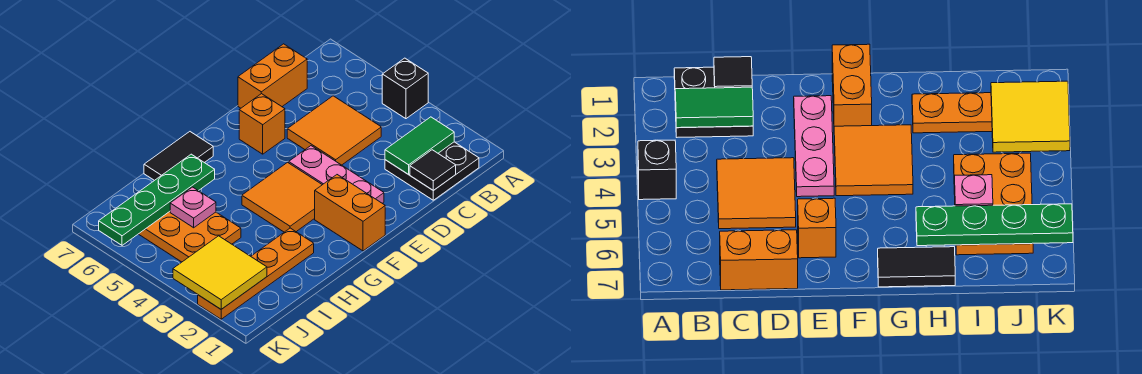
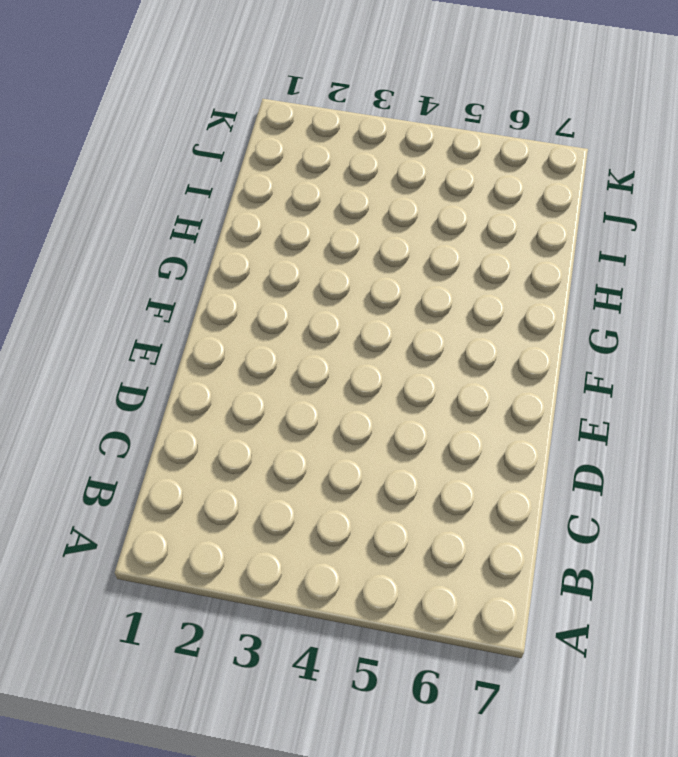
none -> black brick A4 level 1
none -> black plate B1:C2 level 1
none -> orange tile C4:D5 level 1

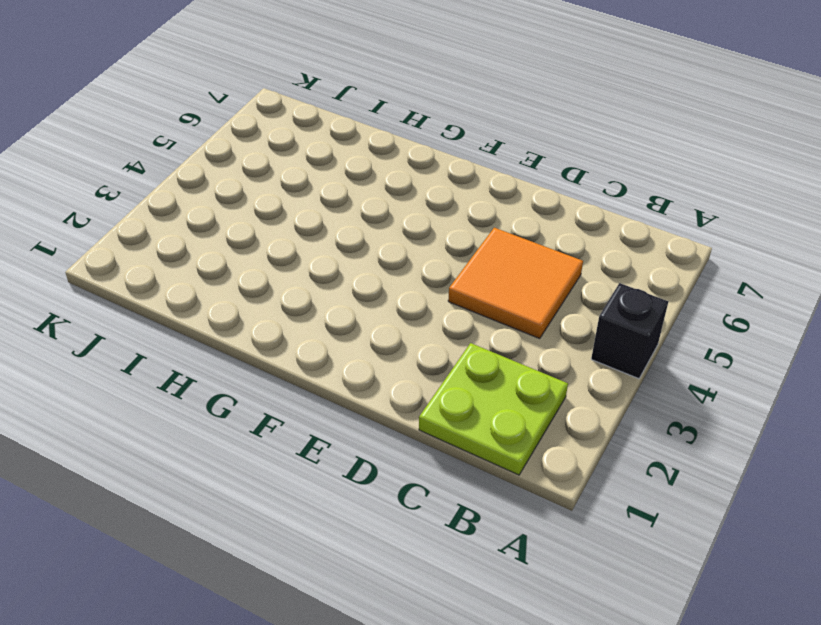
lime plate B1:C2 level 1 -> black plate B1:C2 level 1
none -> orange brick C7:D7 level 1
none -> pink plate E2:E4 level 1
none -> orange brick E6 level 1

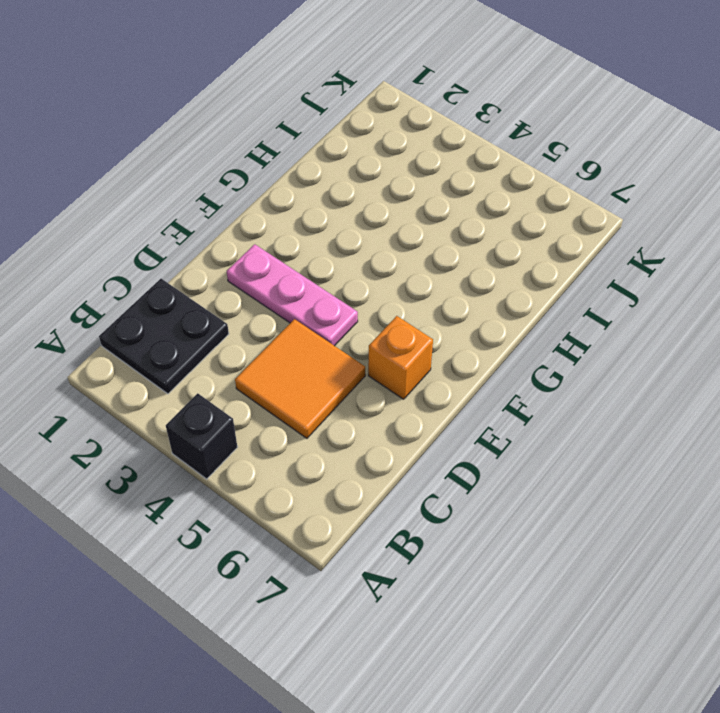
none -> orange brick C7:D7 level 1
none -> orange brick F1:F2 level 1
none -> orange tile F3:G4 level 1

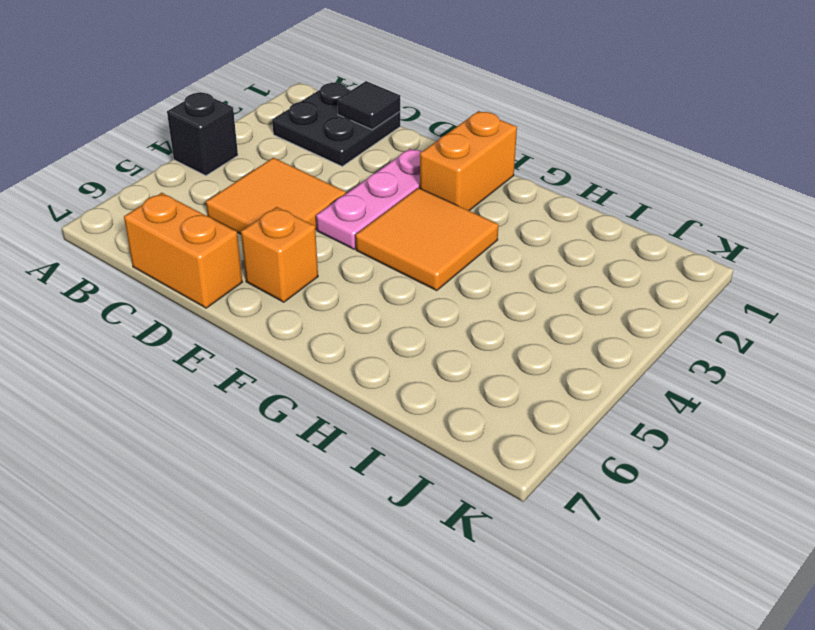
none -> black tile G7:H7 level 1
none -> orange plate H2:K2 level 1
none -> orange plate I4:J6 level 1

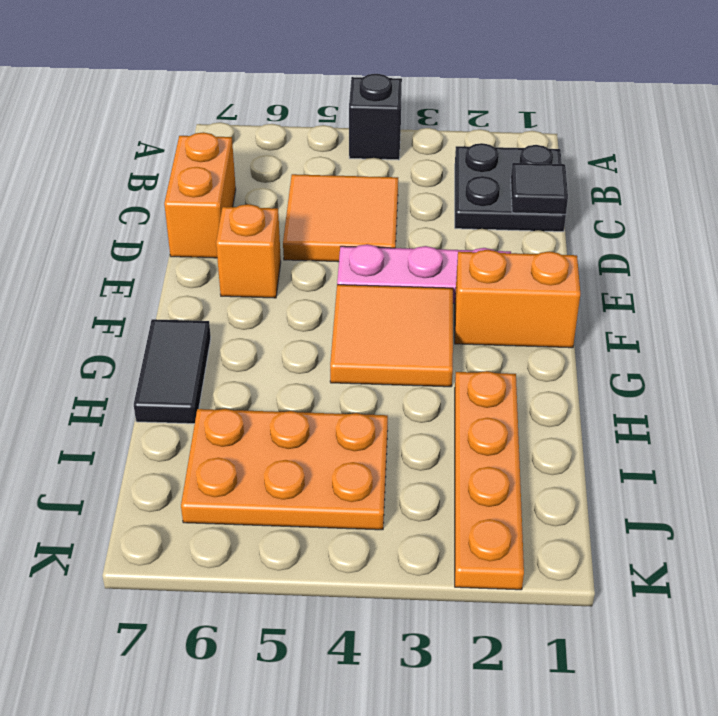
none -> green tile B2:C2 level 2
none -> green plate H6:K6 level 2
none -> pink plate I5 level 2

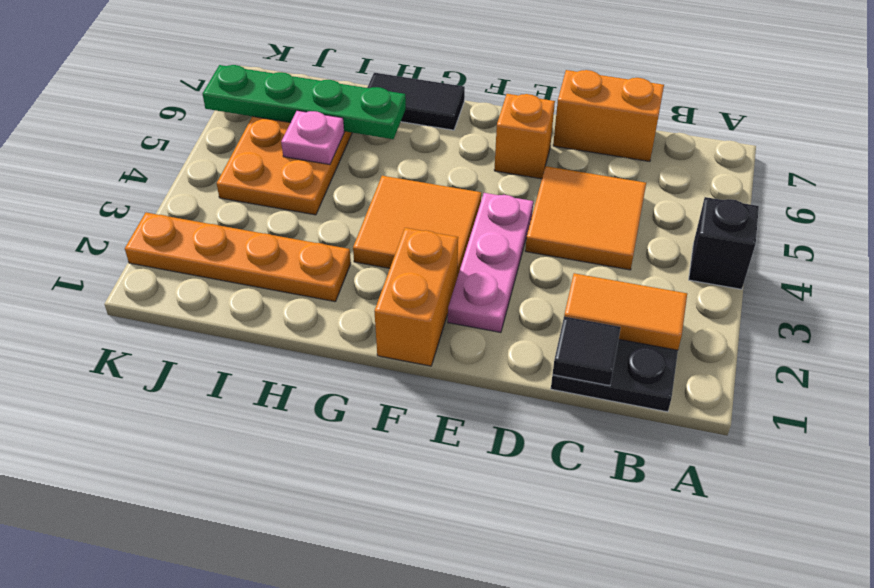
orange tile B2:C2 level 2 -> green tile B2:C2 level 2
none -> yellow tile J2:K3 level 2

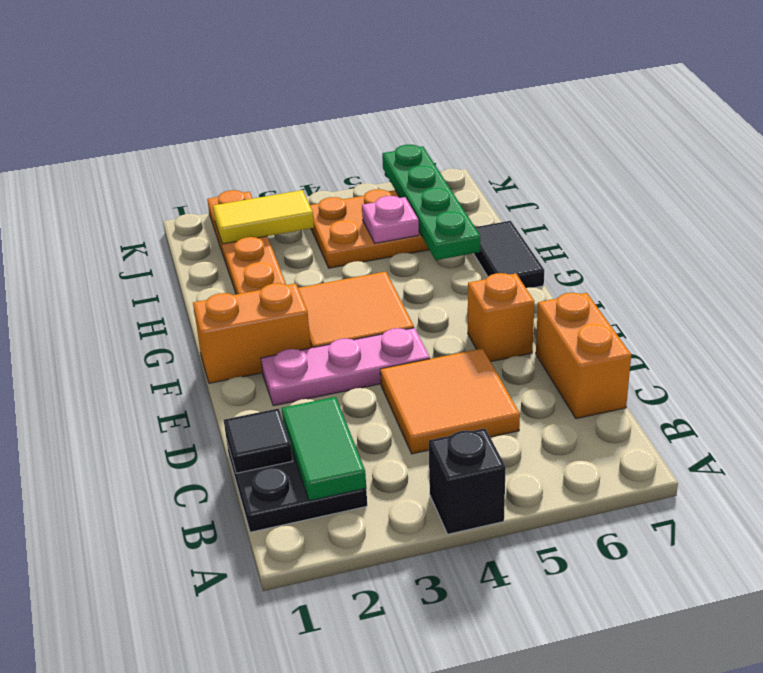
yellow tile J2:J3 level 2 -> yellow tile J2:K3 level 2

